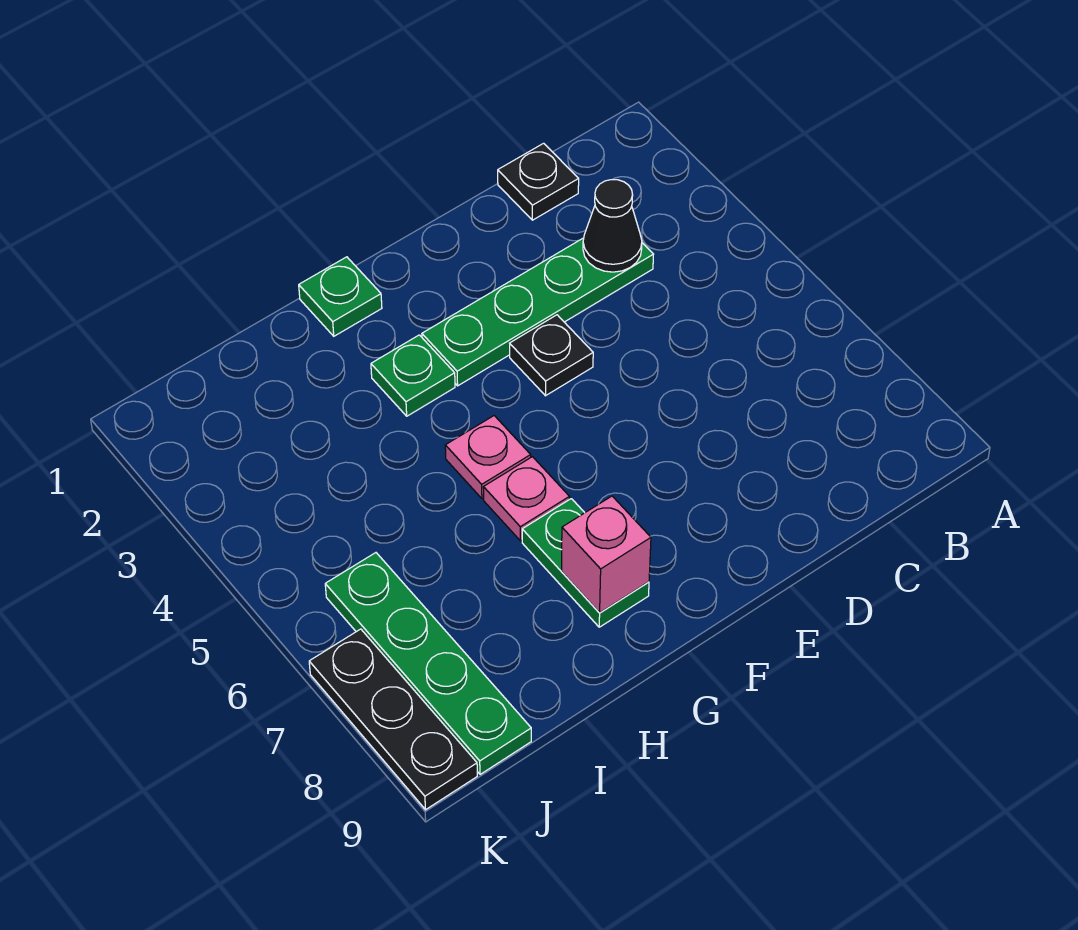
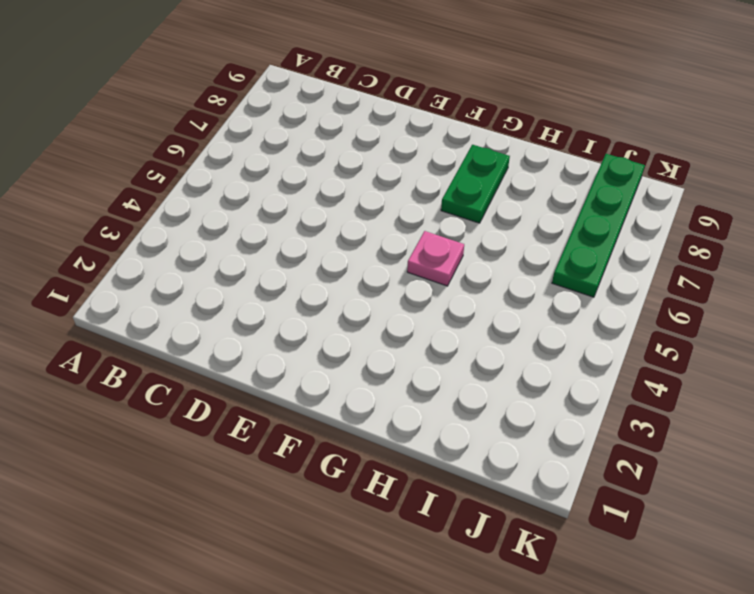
none -> black plate C1 level 1
none -> green plate C3:F3 level 1
none -> black plate E4 level 1

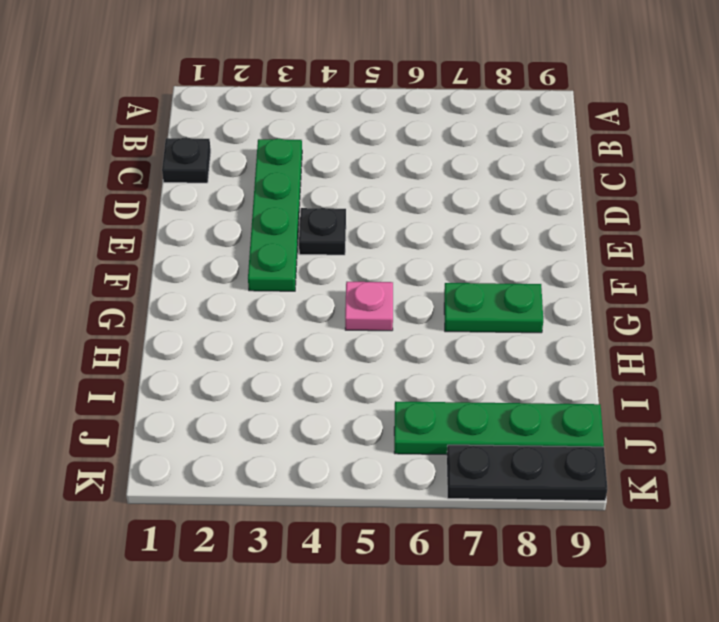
none -> green plate G1 level 1
none -> green plate G3 level 1
none -> pink plate G6 level 1

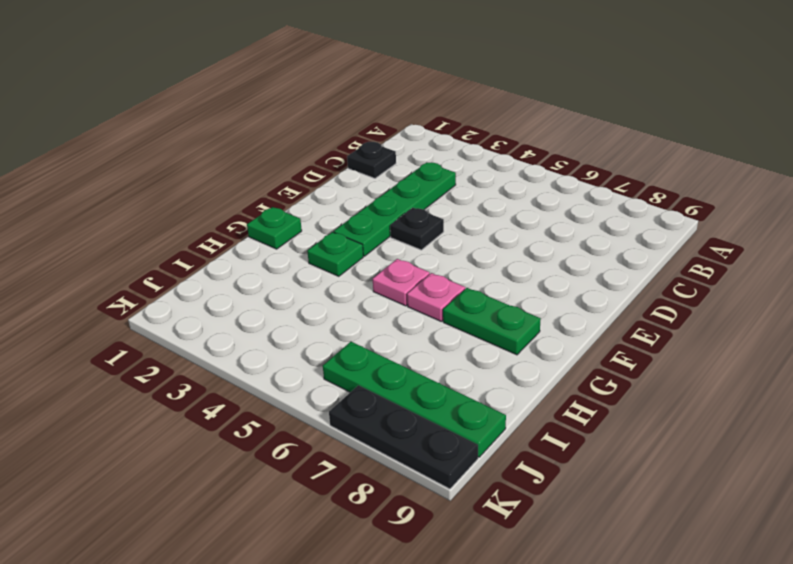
none -> black cone C3 level 2
none -> pink brick G8 level 2

